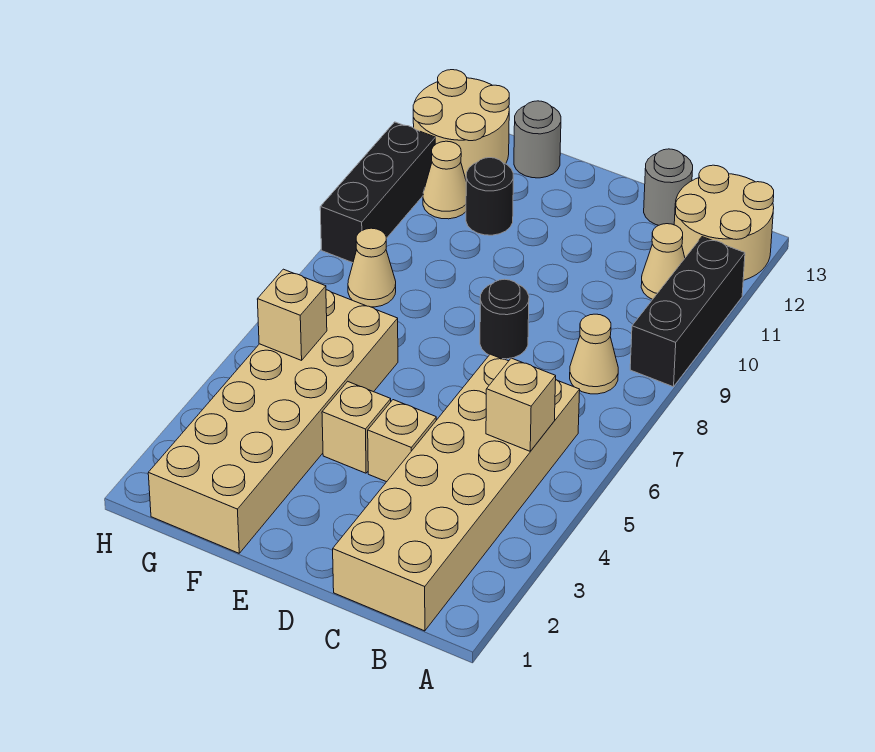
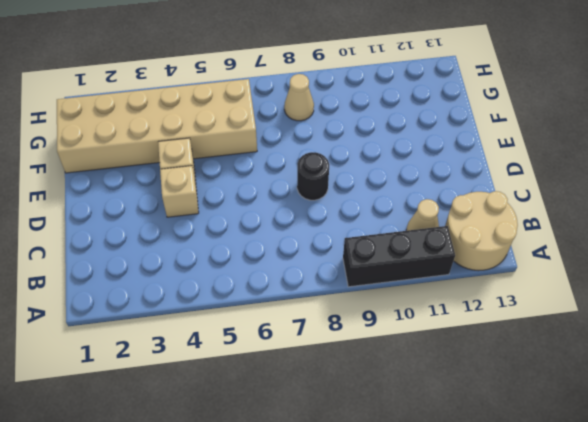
none -> tan brick B1:C6 level 1
none -> tan cone B8 level 1
none -> grey round brick C13 level 1

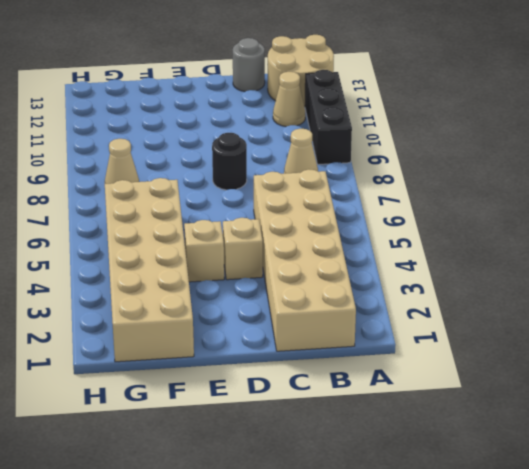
none -> black round brick F11 level 1
none -> grey round brick F13 level 1
none -> tan cone G11 level 1

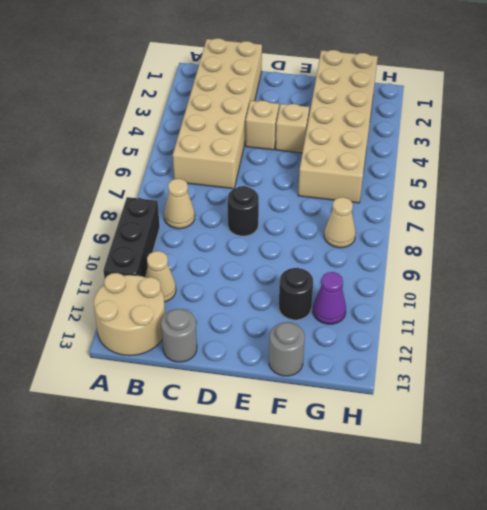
purple cone G11 level 1 -> tan cone G11 level 1
none -> tan round brick G12:H13 level 1
none -> black brick H9:H11 level 1
none -> tan brick B5 level 2

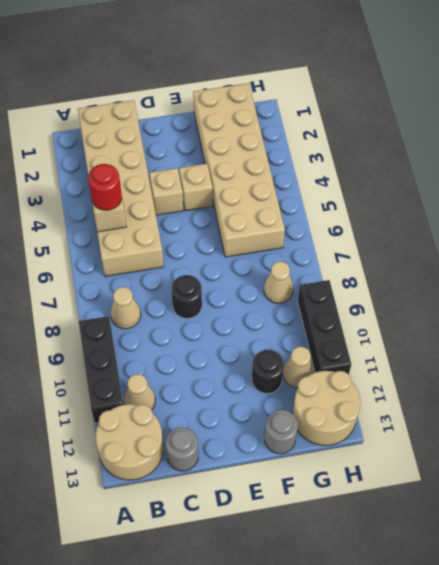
red round brick B5 level 3 -> none
none -> tan brick G5 level 2

